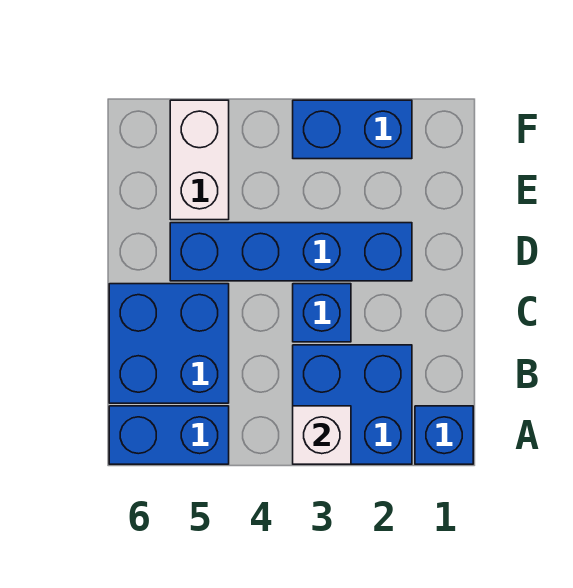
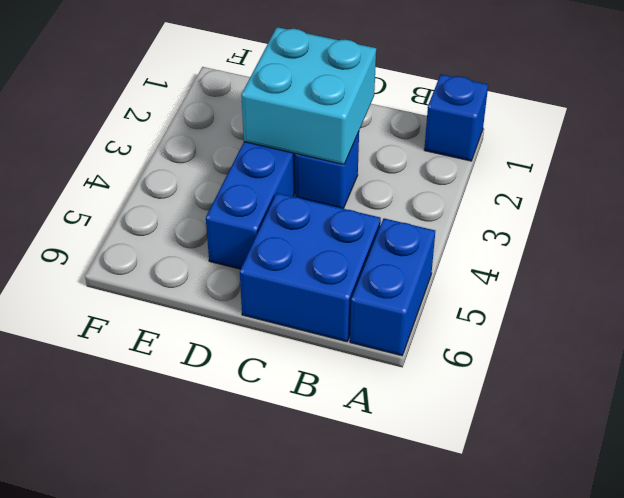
cyan brick C2:D3 level 2 -> none
none -> blue brick A2:B3 level 1
none -> white brick E5:F5 level 1

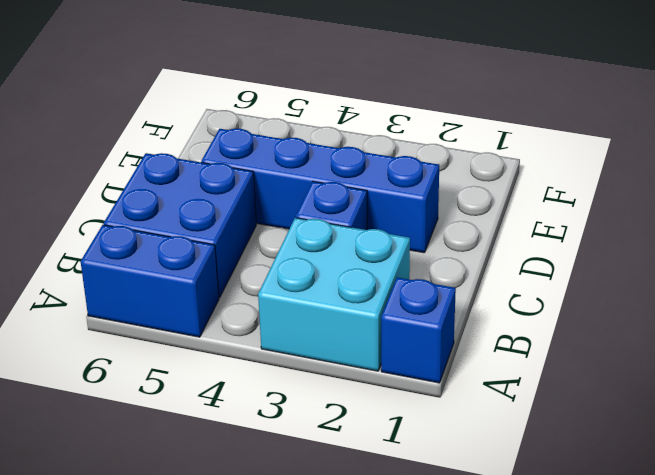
cyan brick A2:B3 level 1 -> blue brick A2:B3 level 1
none -> white brick E5:F5 level 1
none -> blue brick F2:F3 level 1

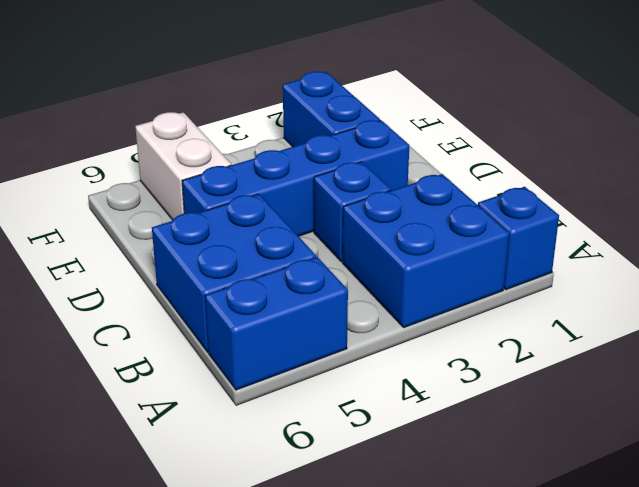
blue brick E2:F2 level 1 -> blue brick F2:F3 level 1
none -> white brick A3 level 2

